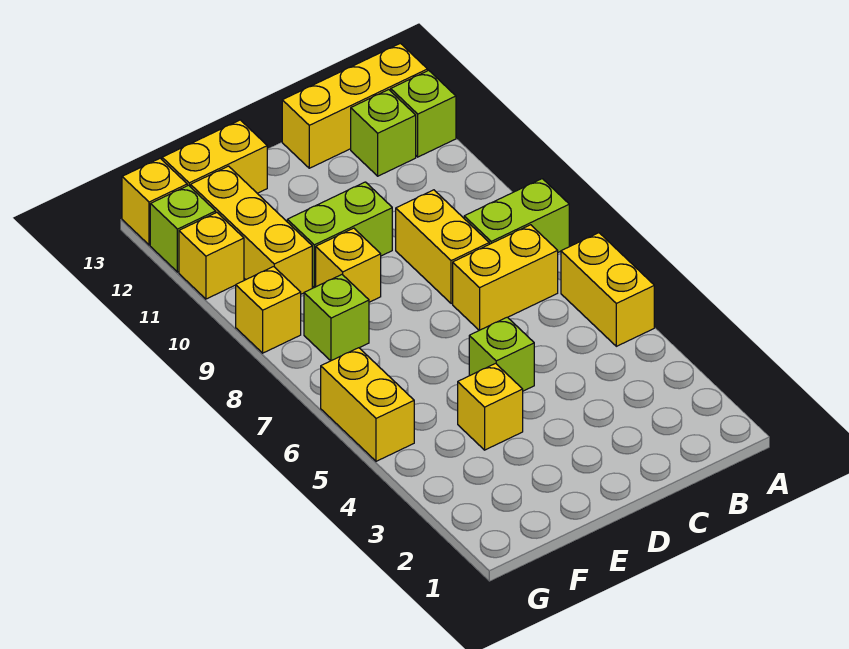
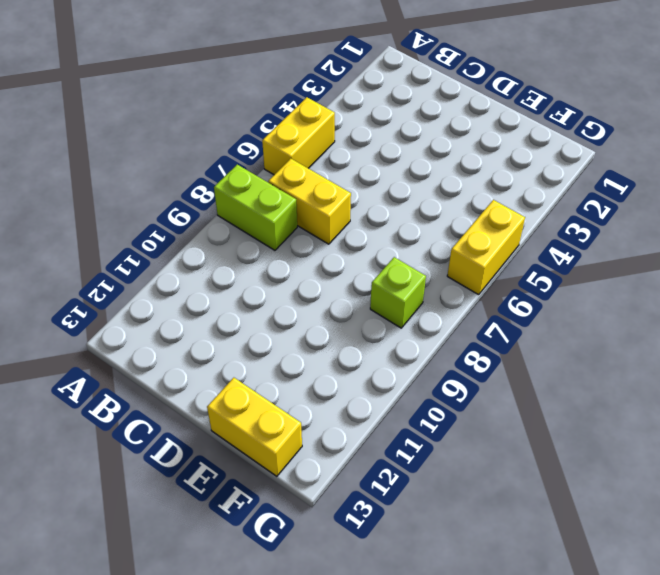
none -> lime brick A12 level 1
none -> yellow brick A13:C13 level 1
none -> lime brick B12 level 1

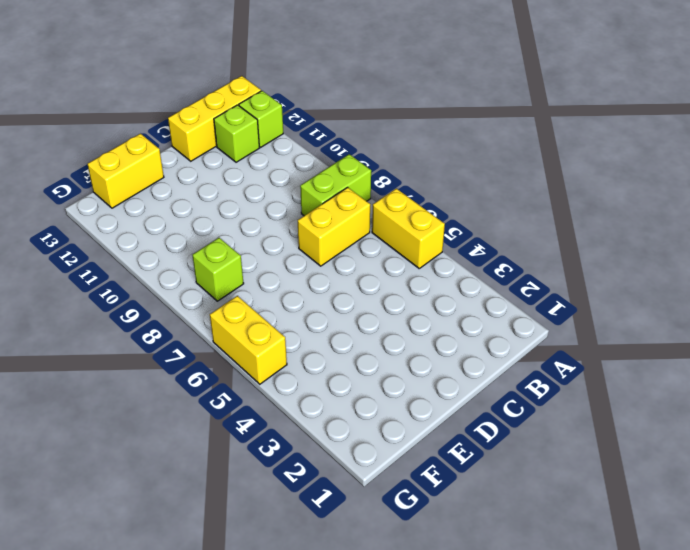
none -> yellow brick C8:C9 level 1
none -> lime brick D5 level 1
none -> lime brick D10:E10 level 1

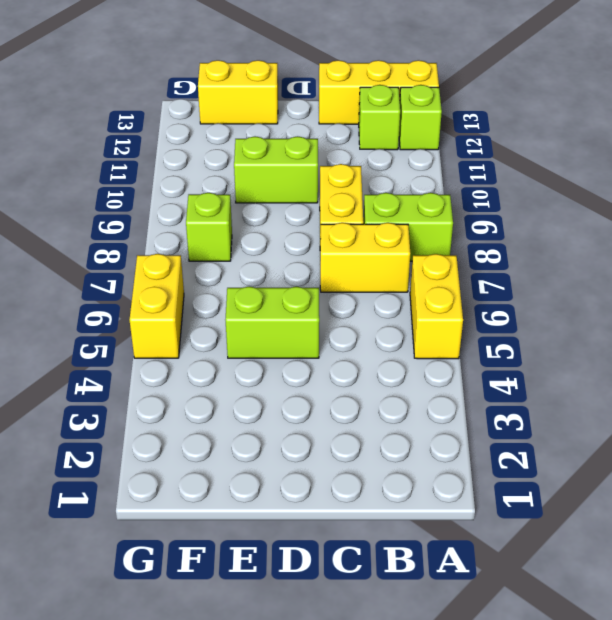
lime brick D5:E5 level 1 -> lime brick D5 level 1
none -> yellow brick E4 level 1
none -> yellow brick E9 level 1
none -> yellow brick F10:F12 level 1

